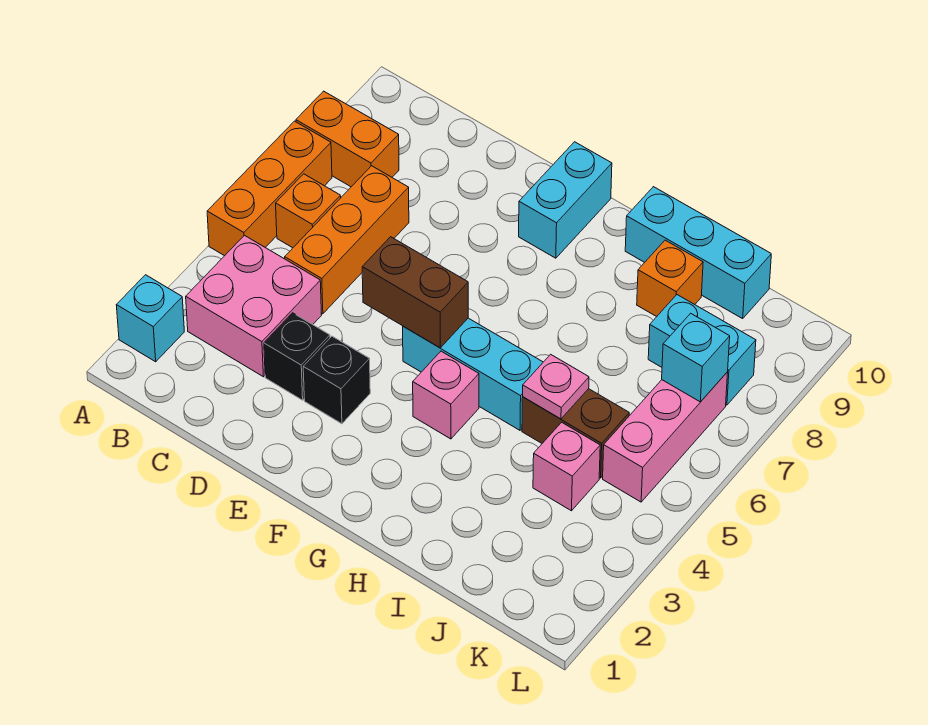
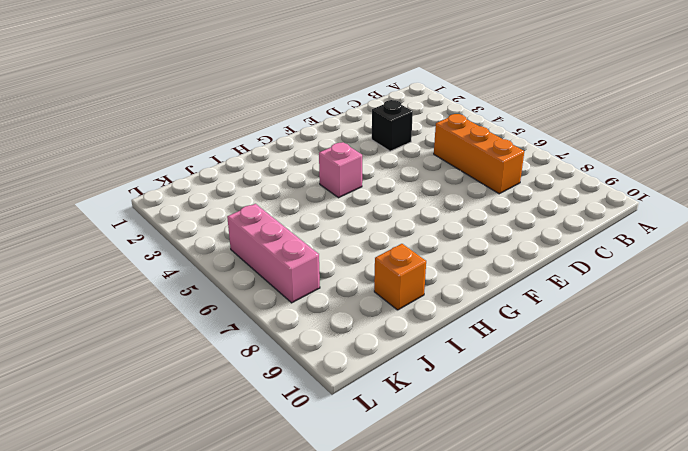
none -> cyan brick A2 level 1
none -> orange brick A5:A7 level 1
none -> orange brick A8:B8 level 1

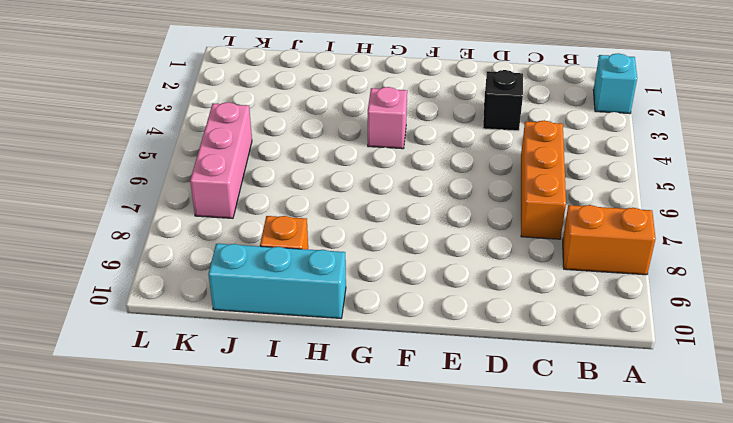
none -> orange brick A5:A7 level 1
none -> pink brick B3:C4 level 1
none -> orange brick B6 level 1

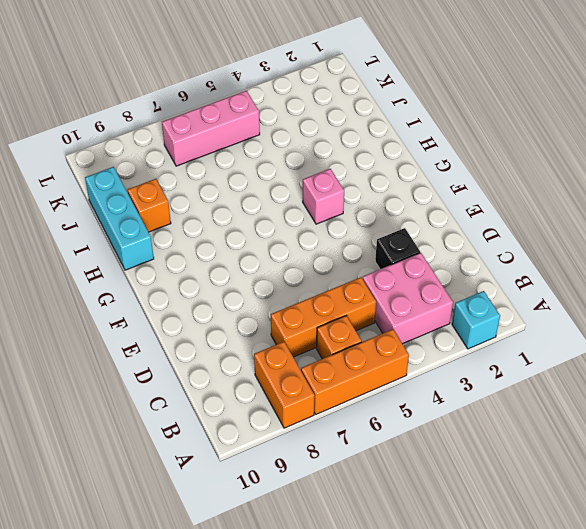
none -> black brick E3 level 1
none -> cyan brick F5:H5 level 1
none -> cyan brick F9:F10 level 1

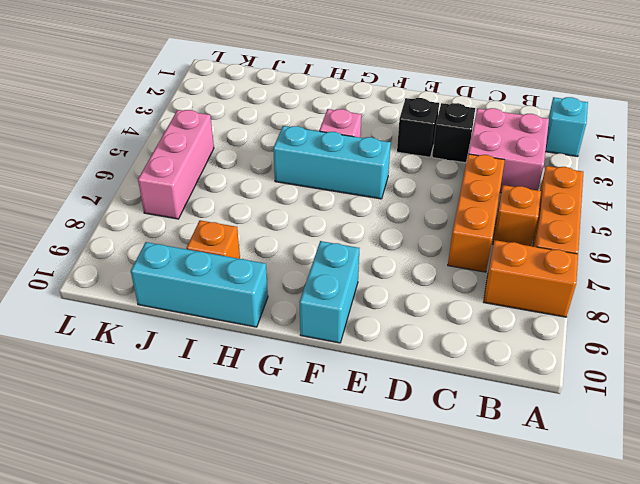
none -> brown brick I5:J5 level 1
none -> pink brick J4 level 1
none -> cyan brick J8:K8 level 1

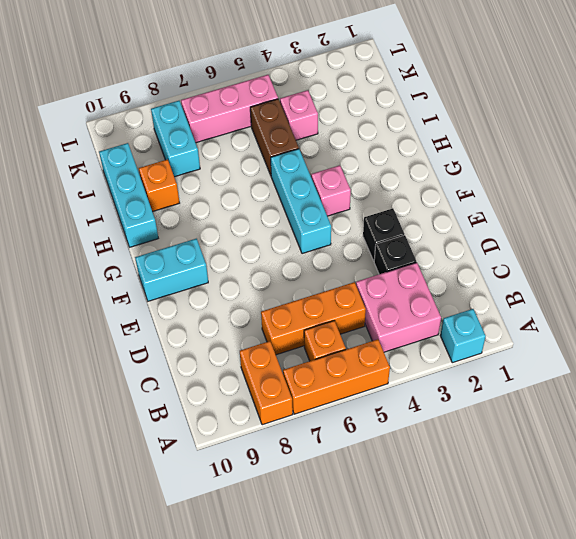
none -> brown brick E5:F5 level 2
none -> pink plate I5 level 2
none -> cyan brick K7 level 2

